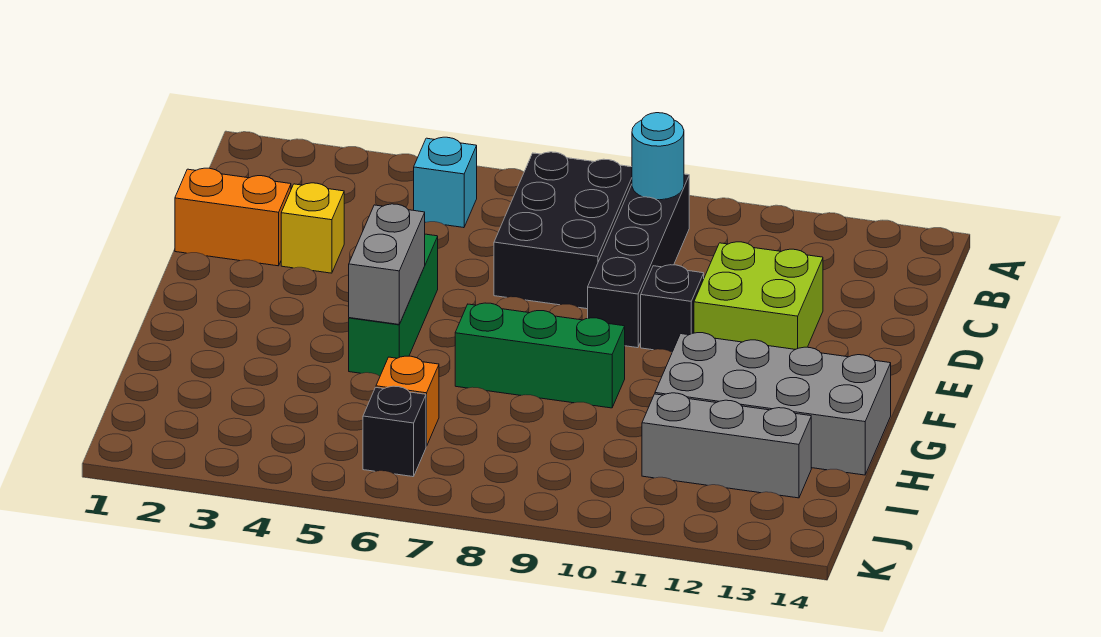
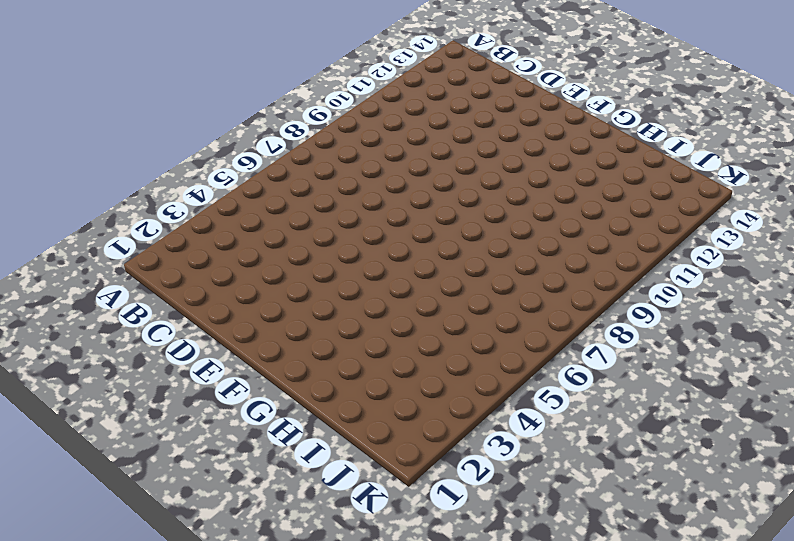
none -> cyan brick B5 level 1
none -> black brick B7:D8 level 1
none -> black brick B9:E9 level 1

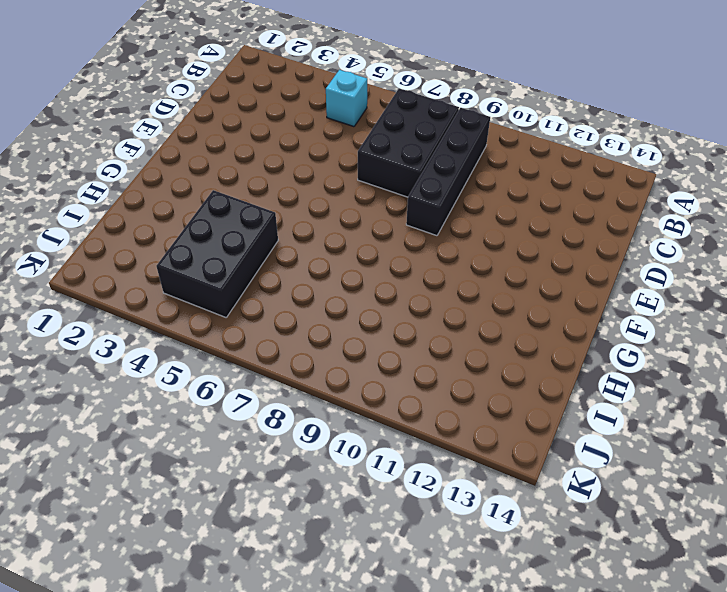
black brick H4:J5 level 1 -> none
none -> orange brick D1:D2 level 1
none -> yellow brick D3 level 1
none -> lime brick D11:E12 level 1

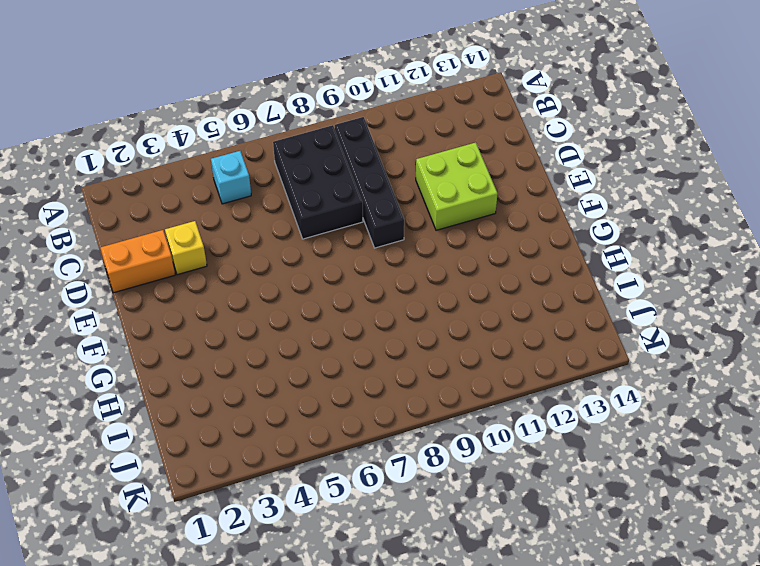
none -> green brick E5:G5 level 1
none -> black brick E10 level 1
none -> green brick G7:G9 level 1

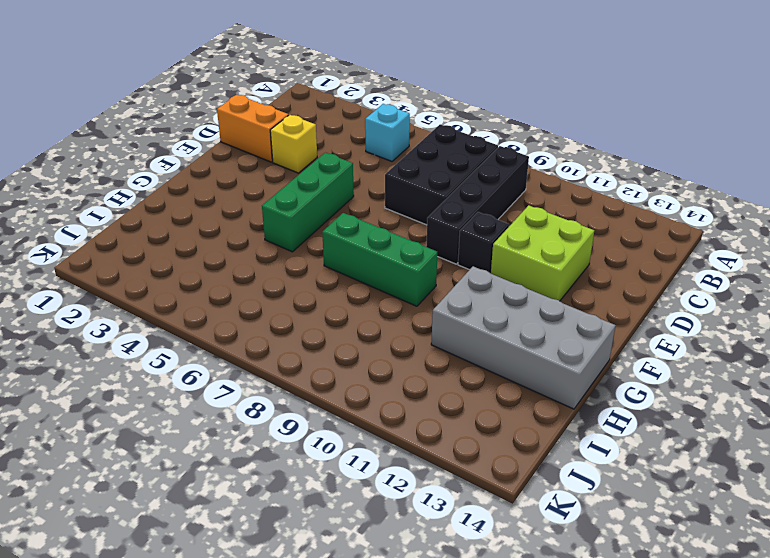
none -> orange brick I6 level 1
none -> grey brick I11:I13 level 1
none -> black brick J6 level 1

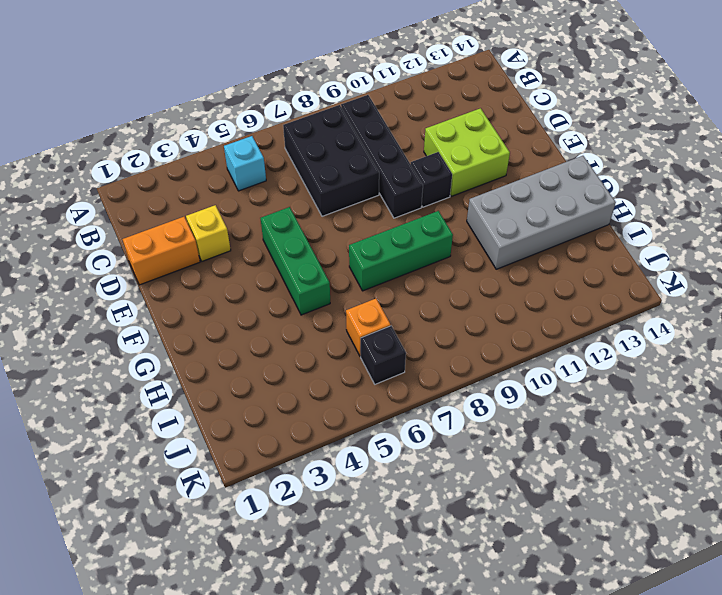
none -> grey brick I11:I13 level 1
none -> cyan round brick B9 level 2
none -> grey brick F5:G5 level 2

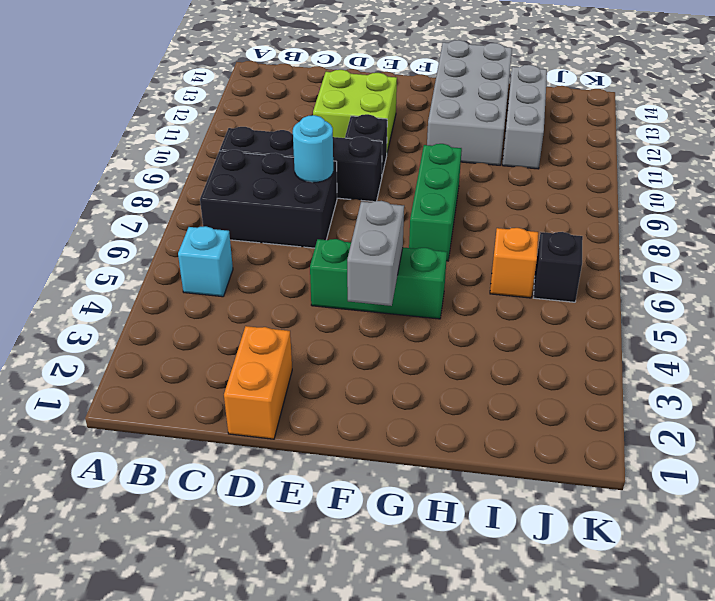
cyan round brick D8 level 2 -> cyan round brick B9 level 2
grey brick F4:F5 level 2 -> grey brick F5:G5 level 2
none -> yellow brick D3 level 1

